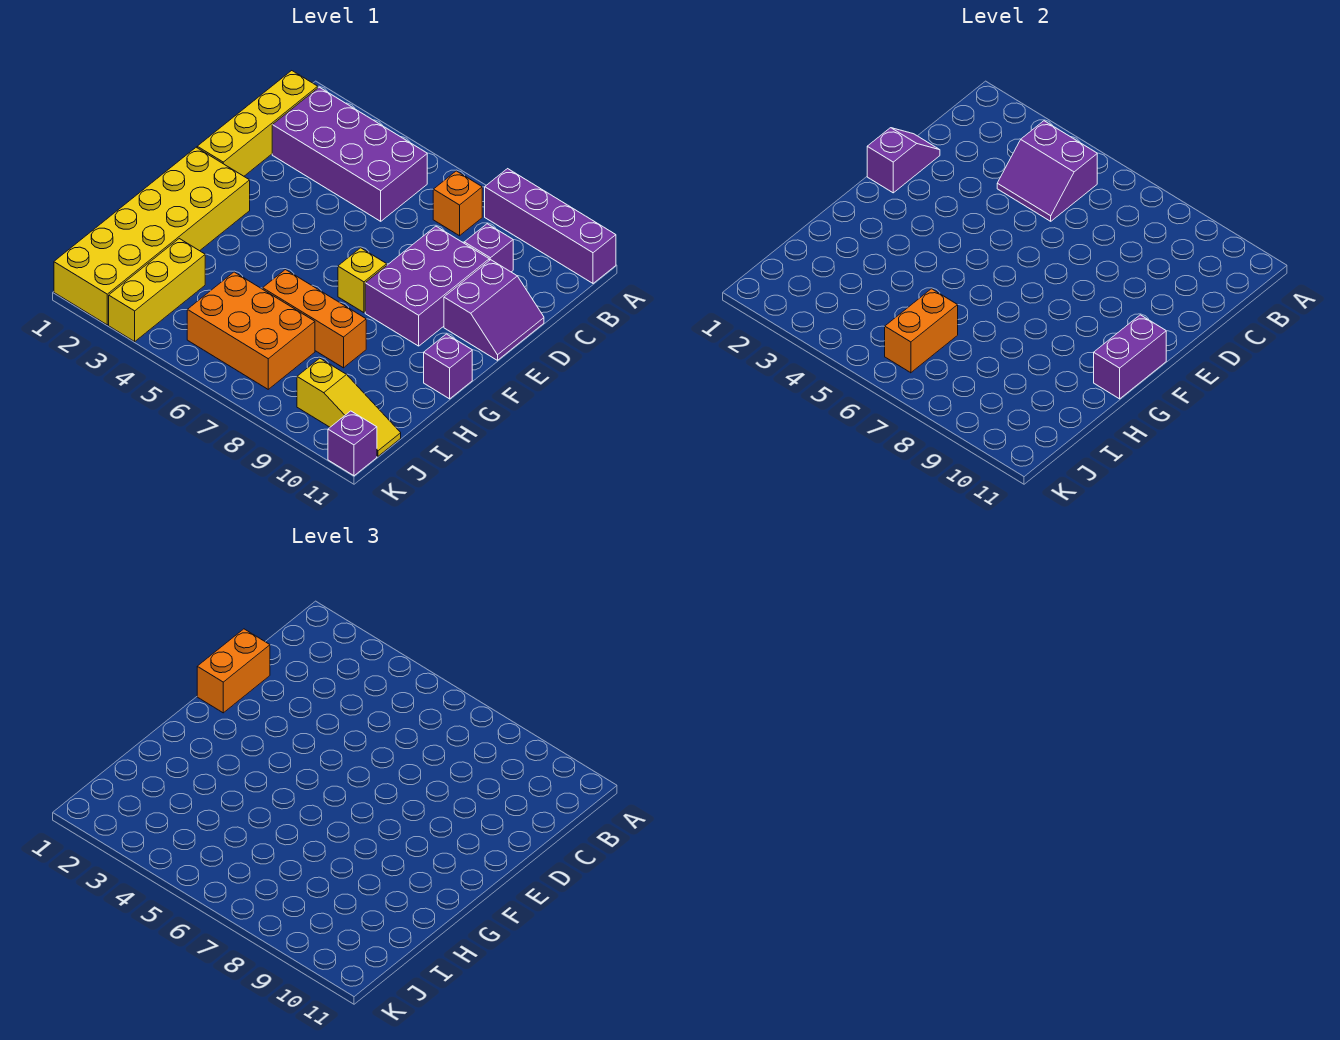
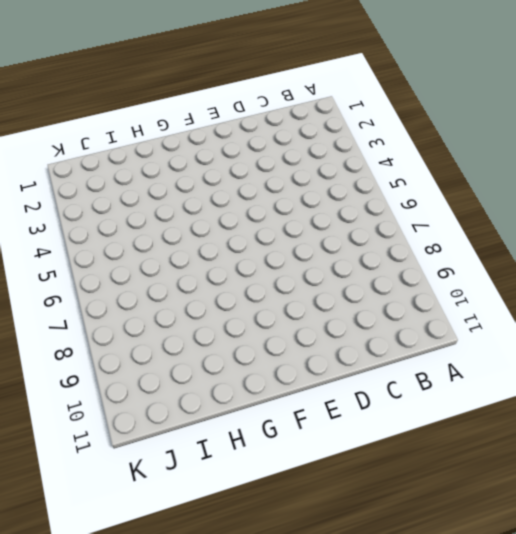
none -> purple brick A8:A11 level 1
none -> yellow brick B1:E1 level 1
none -> purple brick B2:C5 level 1

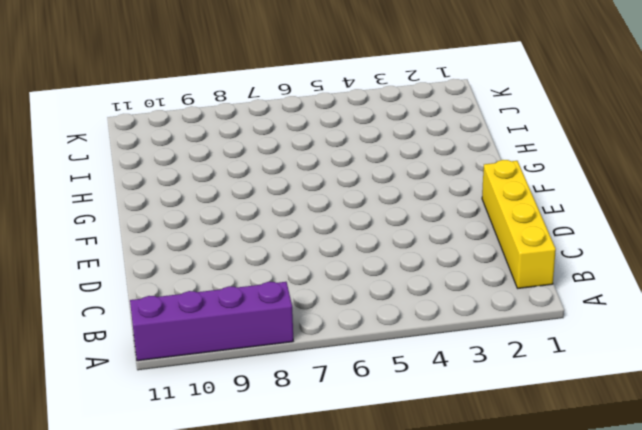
none -> purple brick B2:C5 level 1
none -> orange brick B7 level 1
none -> purple brick C9 level 1

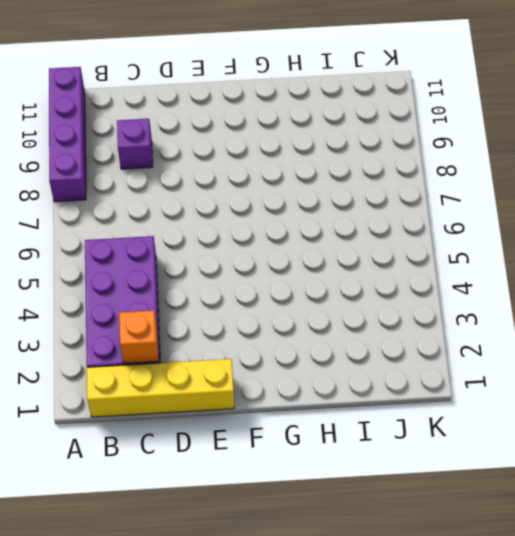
orange brick C2 level 2 -> orange brick B7 level 1
none -> purple brick D8:F9 level 1
none -> purple slope D10:E11 level 1 top 10
none -> yellow brick F1:K2 level 1

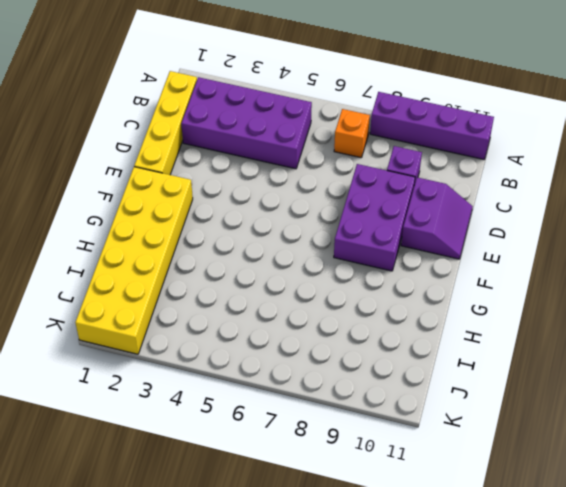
none -> yellow brick F7 level 1
none -> purple brick G11 level 1
none -> orange brick H6:H8 level 1

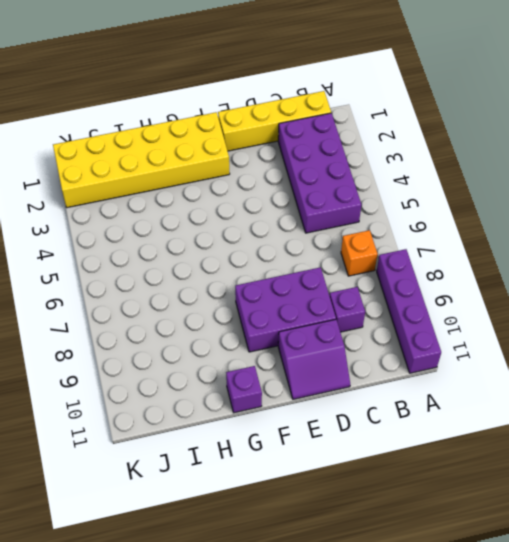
none -> yellow brick F7 level 1
none -> orange brick H6:H8 level 1
none -> yellow brick I3:K3 level 1

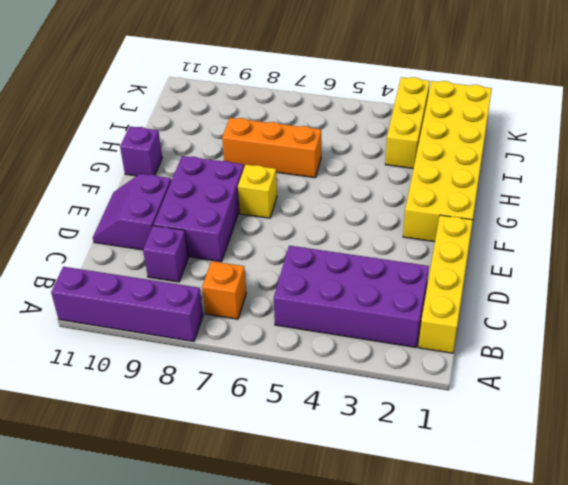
none -> orange brick I5:J7 level 1
none -> yellow slope J9:J11 level 1 top 9
none -> purple brick K11 level 1

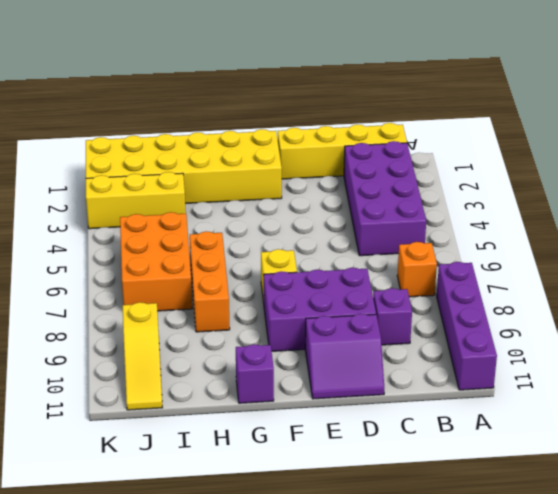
none -> purple brick K11 level 1
none -> purple slope B4:C5 level 2 top B
none -> purple slope D1:E1 level 2 top E

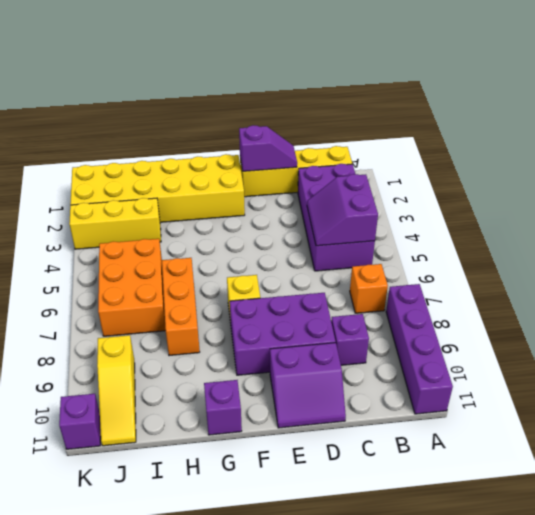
none -> purple brick F11:G11 level 2
none -> orange brick I6:J6 level 2
none -> orange brick D1:E1 level 3

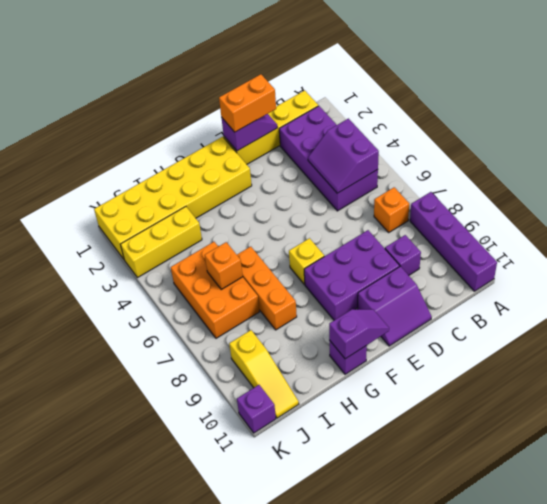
purple slope F11:G11 level 2 top G -> purple brick F11:G11 level 2
orange brick I6 level 2 -> orange brick I6:J6 level 2

